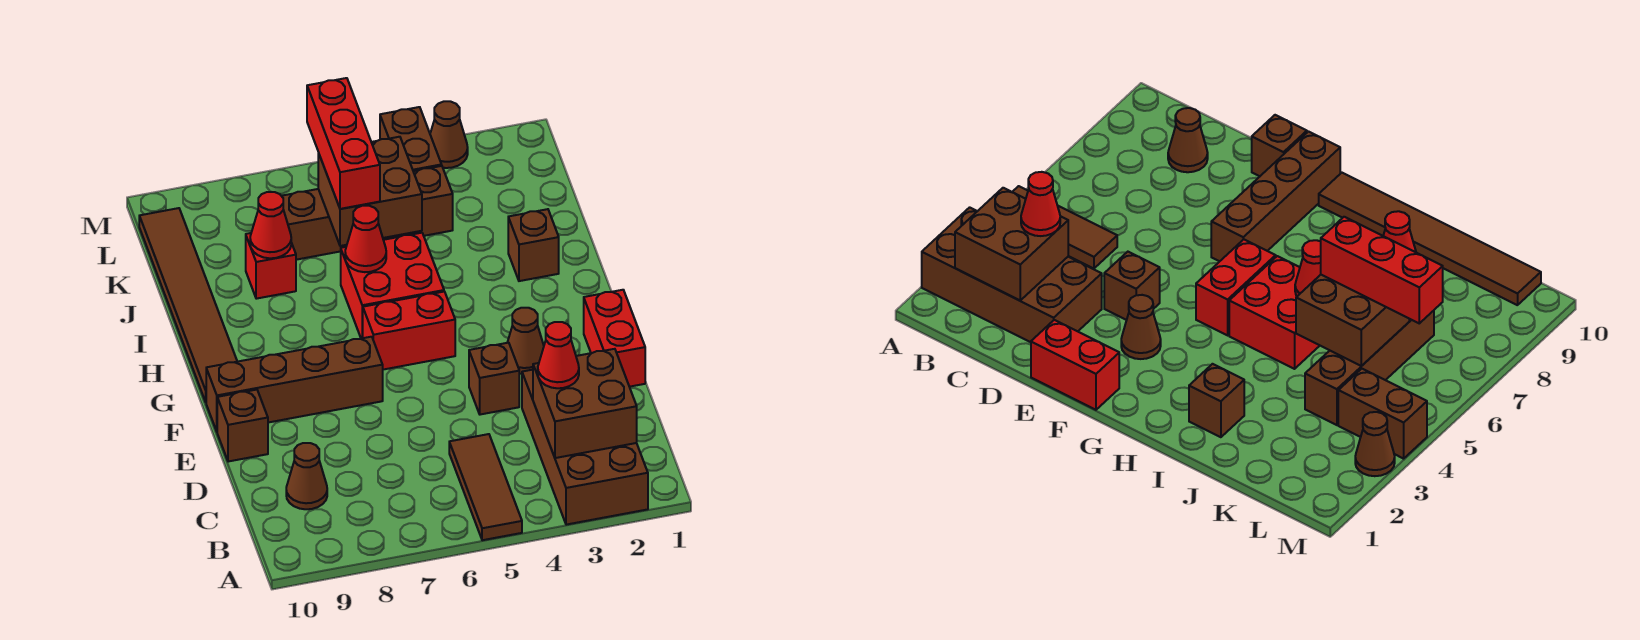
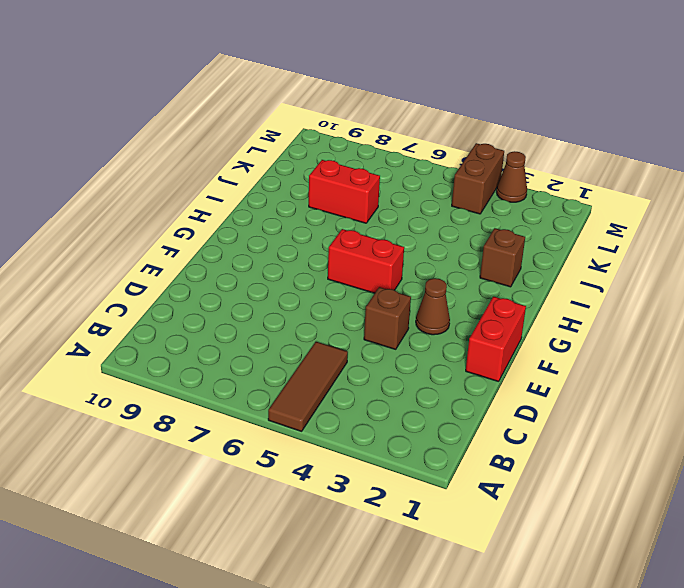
red brick J7:J8 level 1 -> red brick J8 level 1
none -> brown brick A2:D3 level 1
none -> brown cone C9 level 1
none -> brown brick E10 level 1

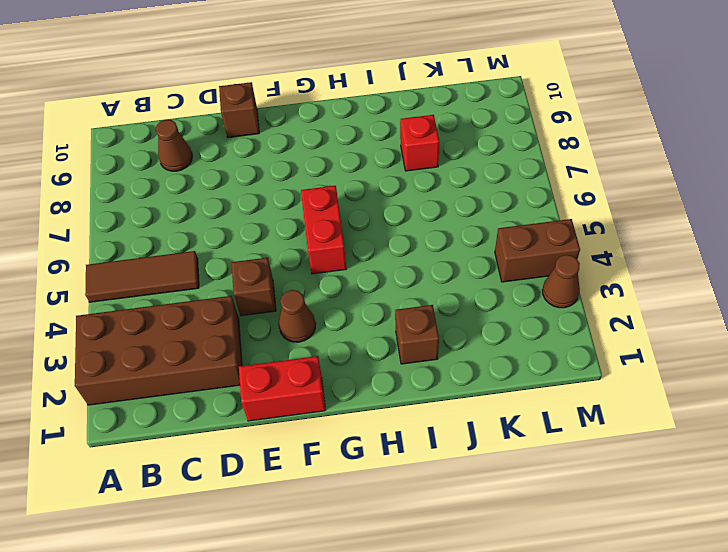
none -> brown brick F7:F10 level 1
none -> brown tile G10:L10 level 1
none -> red brick H5:I6 level 1

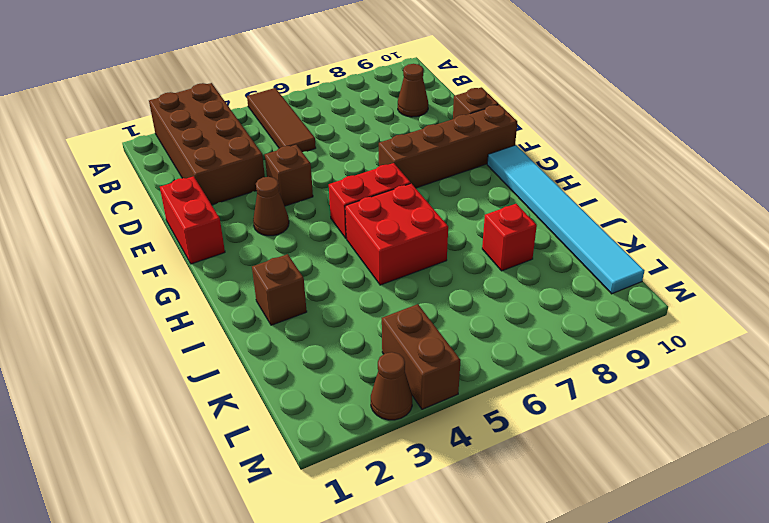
cyan tile G10:L10 level 1 -> brown tile G10:L10 level 1
none -> brown brick K4:K7 level 1
none -> brown brick B2:C3 level 2
none -> red cone I6 level 2

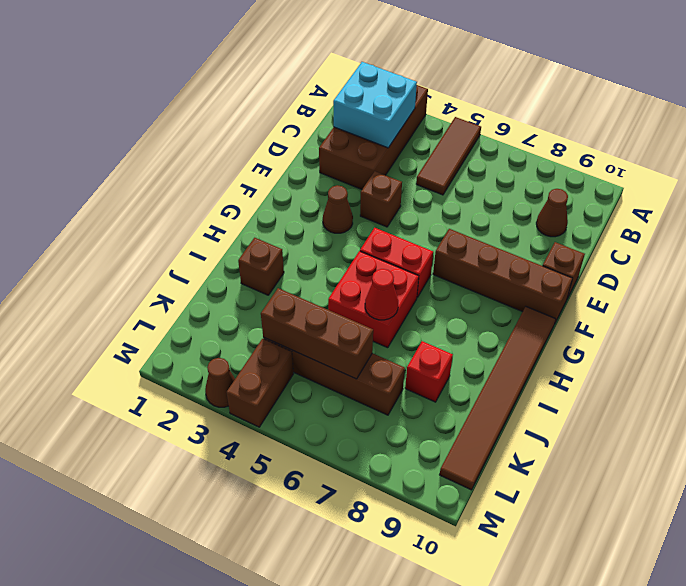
cyan brick B2:C3 level 2 -> brown brick B2:C3 level 2
brown brick K4:K6 level 2 -> brown brick J5:K6 level 2
none -> red brick E1:F1 level 1
none -> red cone J8 level 2
none -> red cone C3 level 3

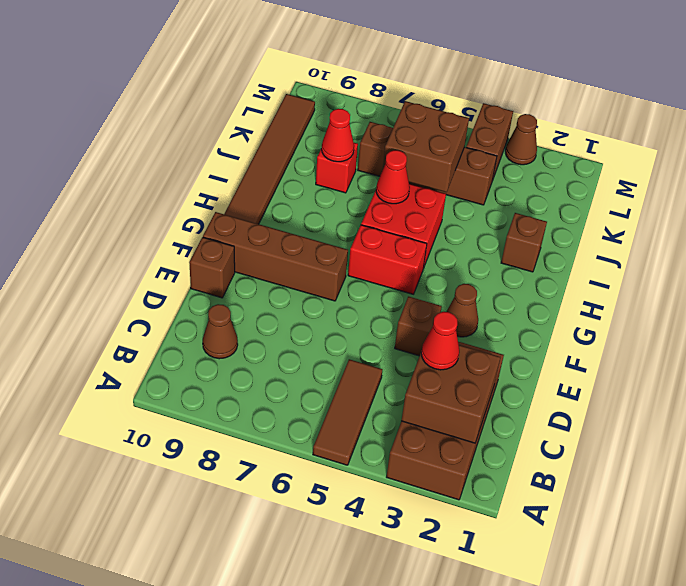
none -> red brick E1:F1 level 1
none -> red brick J6:L6 level 3

